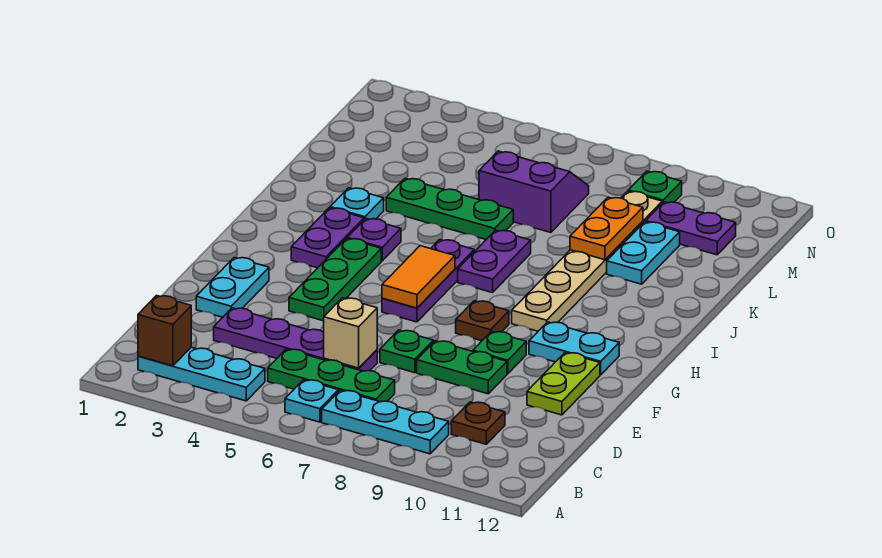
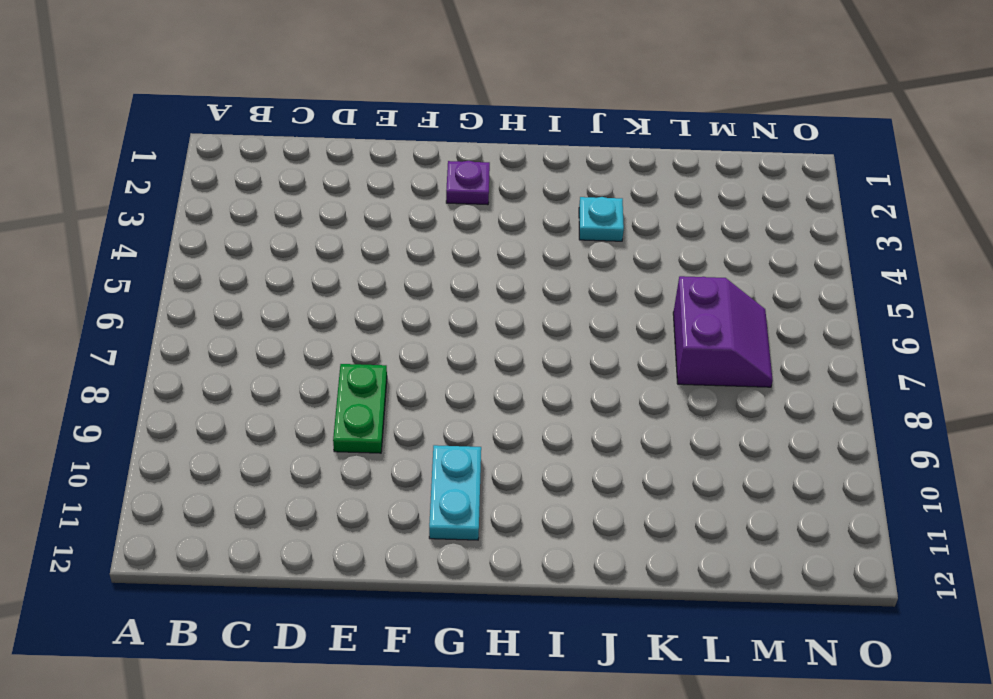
purple plate G2 level 1 -> purple plate I4 level 1
none -> cyan plate B2:B4 level 1
none -> cyan plate B6 level 1
none -> cyan plate B7:B9 level 1

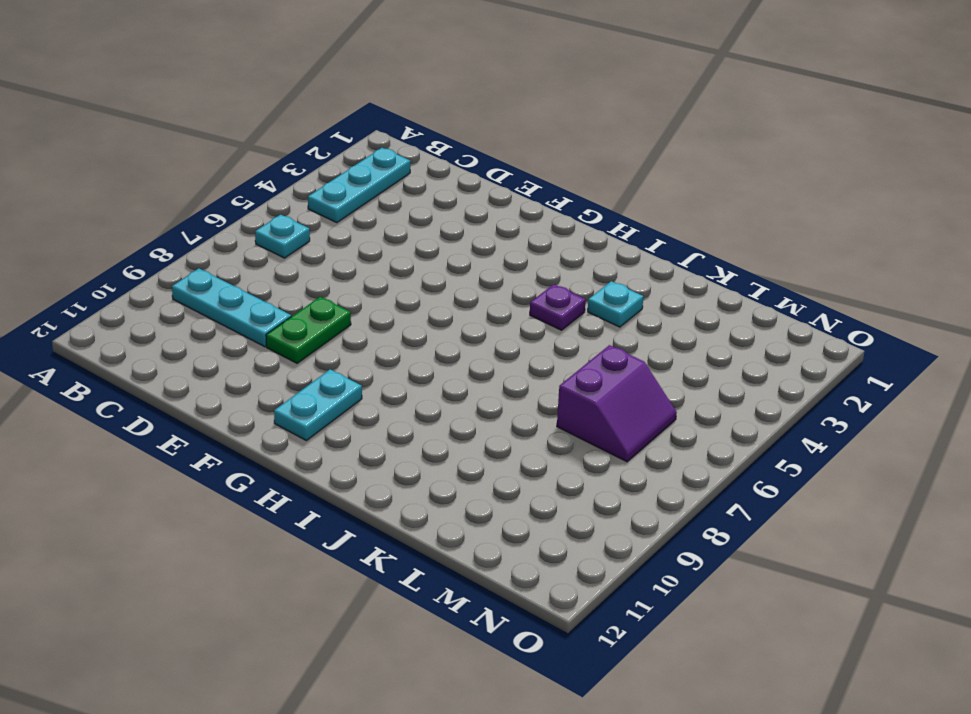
cyan plate B9:D9 level 1 -> cyan plate B7:B9 level 1
none -> green plate C5:C7 level 1
none -> brown plate C10 level 1
none -> purple plate D3:D6 level 1

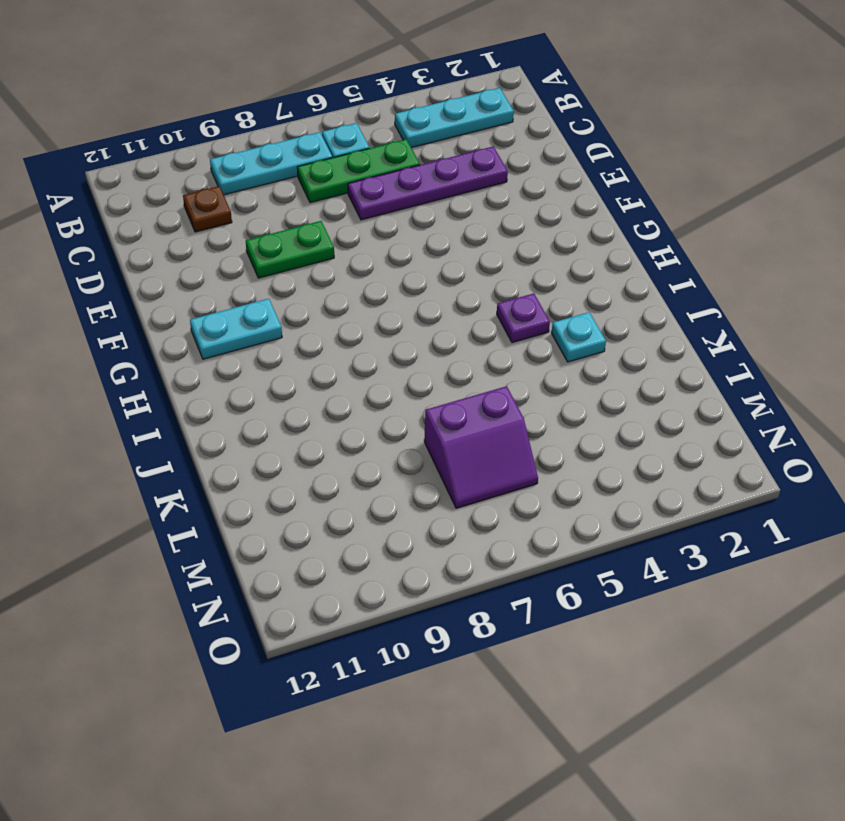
none -> cyan plate E2:F2 level 1
none -> green plate E7 level 1
none -> lime plate E11:F11 level 1

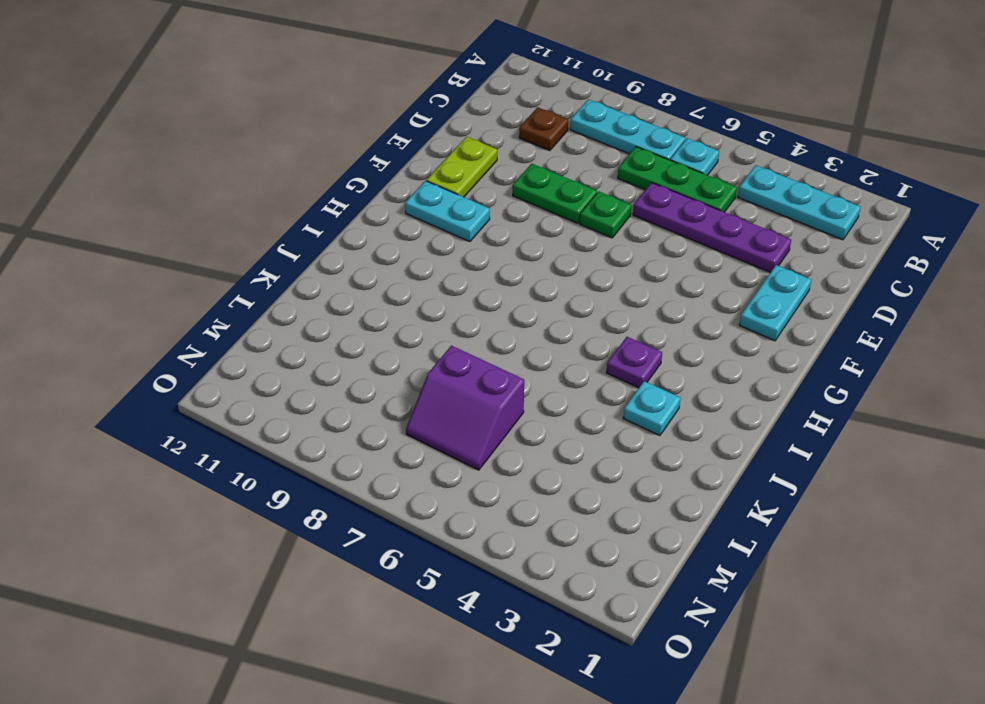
none -> green plate F4:H4 level 1
none -> green plate F9 level 1
none -> purple plate G6:I6 level 1

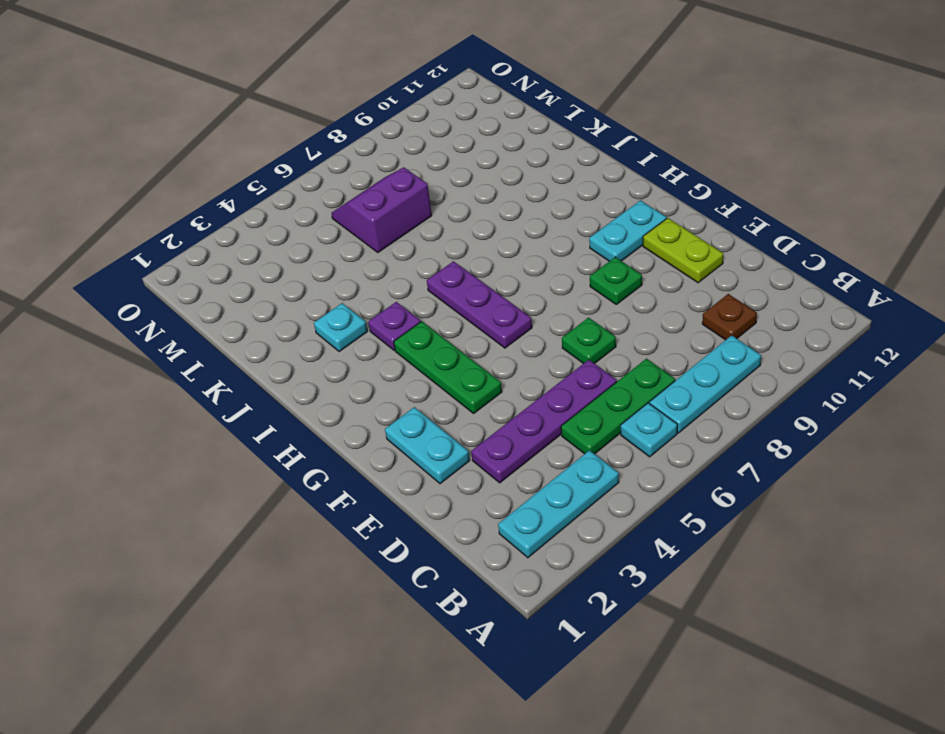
none -> green plate E8:E9 level 1
none -> brown plate G8 level 1
none -> purple plate H3:I3 level 1

